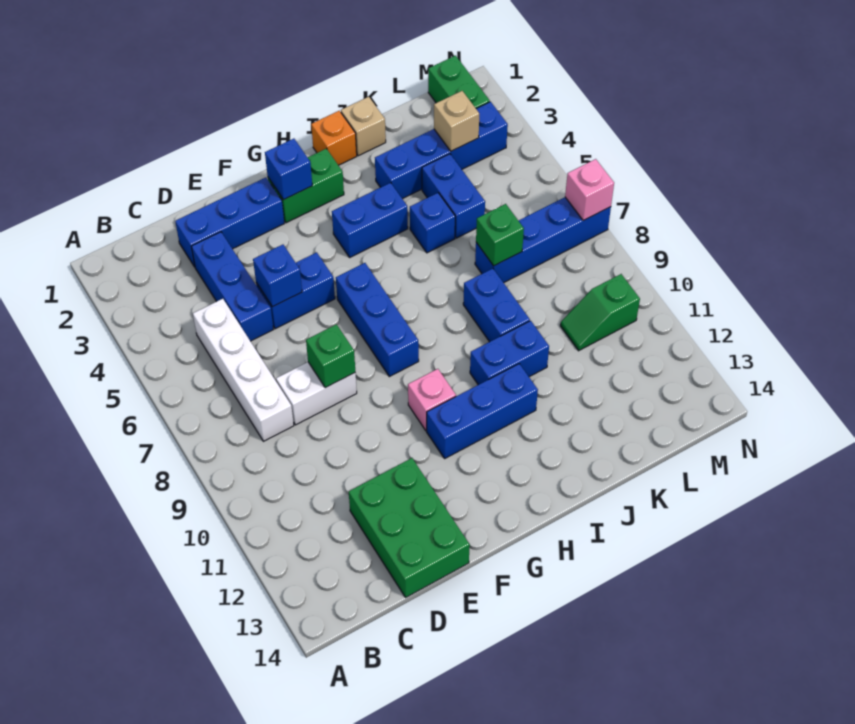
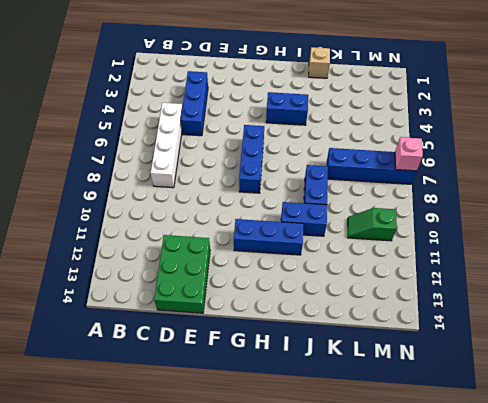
none -> blue brick D2:F2 level 1
none -> white brick D8:E8 level 1
none -> blue brick E5:F5 level 1

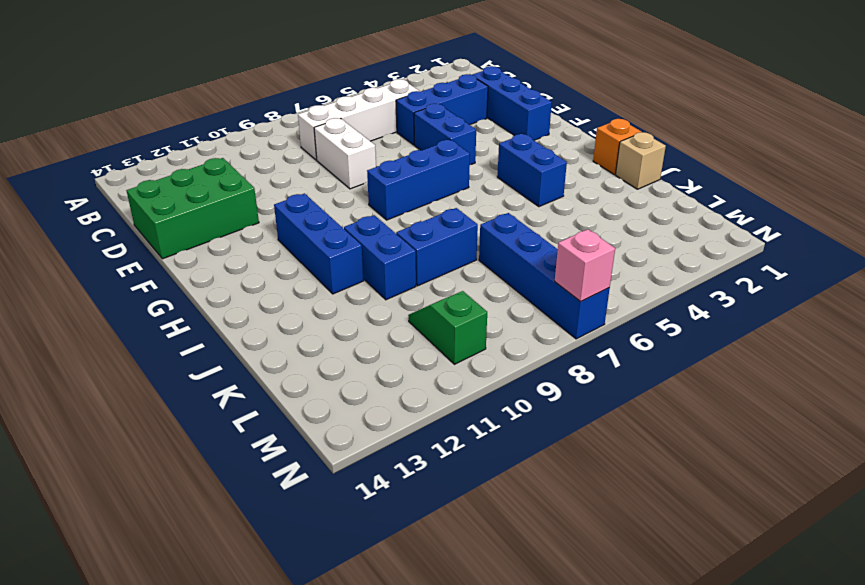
none -> green brick G2:H2 level 1
none -> pink brick G10 level 1
none -> blue brick J3:M3 level 1

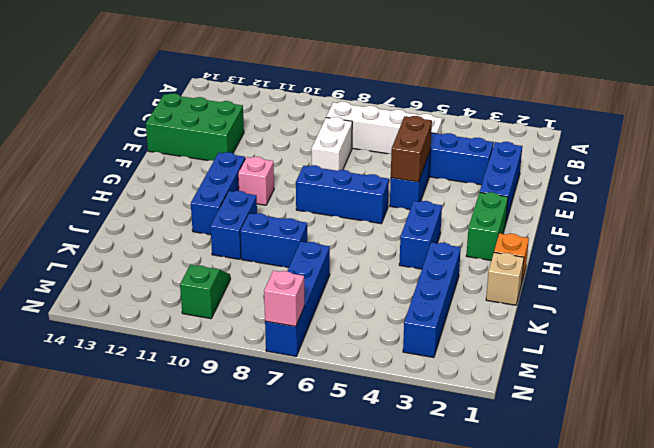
brown brick E5:F5 level 2 -> blue brick E5 level 2
none -> blue brick J5 level 1
none -> blue brick K4:K5 level 1
none -> green brick M1:M2 level 1

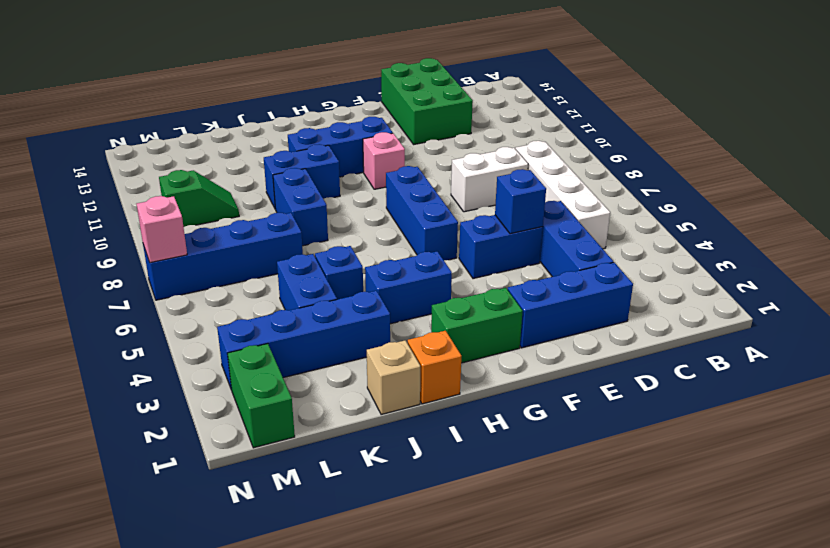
none -> green brick E8 level 2
none -> blue brick G2 level 2
none -> green brick K7 level 2

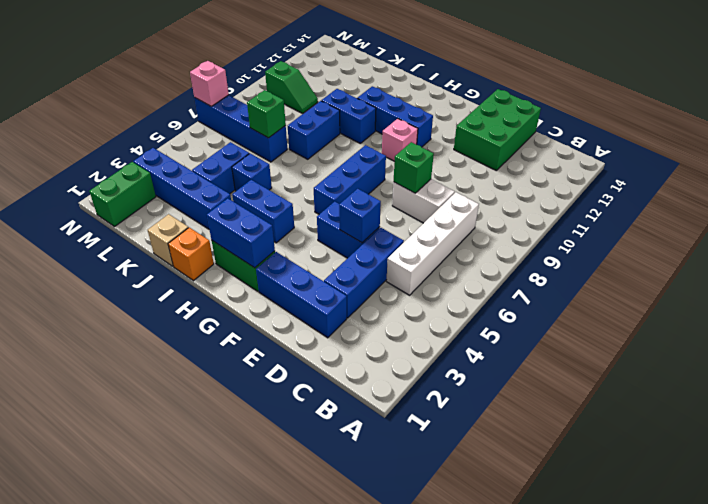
blue brick G2:H2 level 2 -> blue brick G2 level 2
none -> tan brick L3 level 2

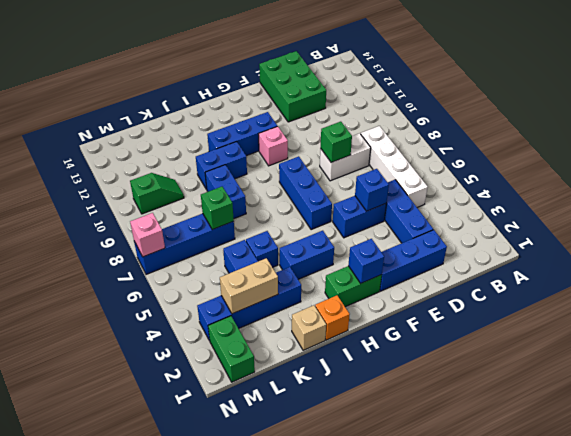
tan brick K3:L3 level 2 -> tan brick L3 level 2

